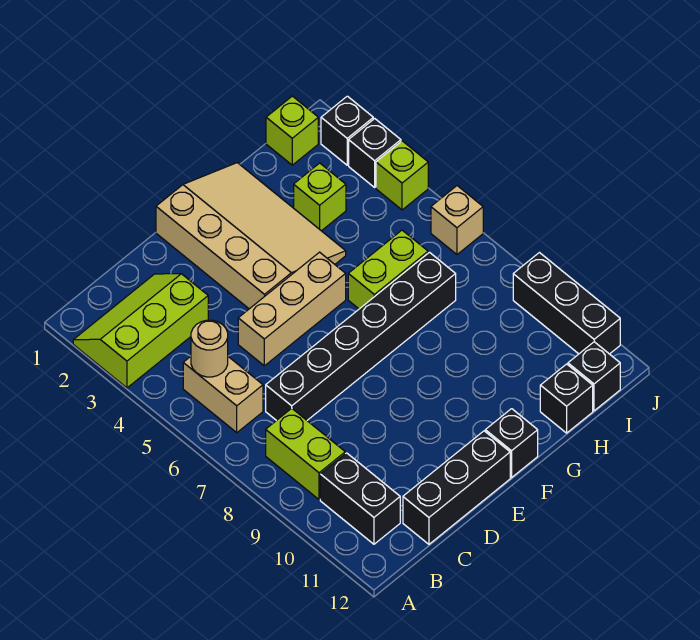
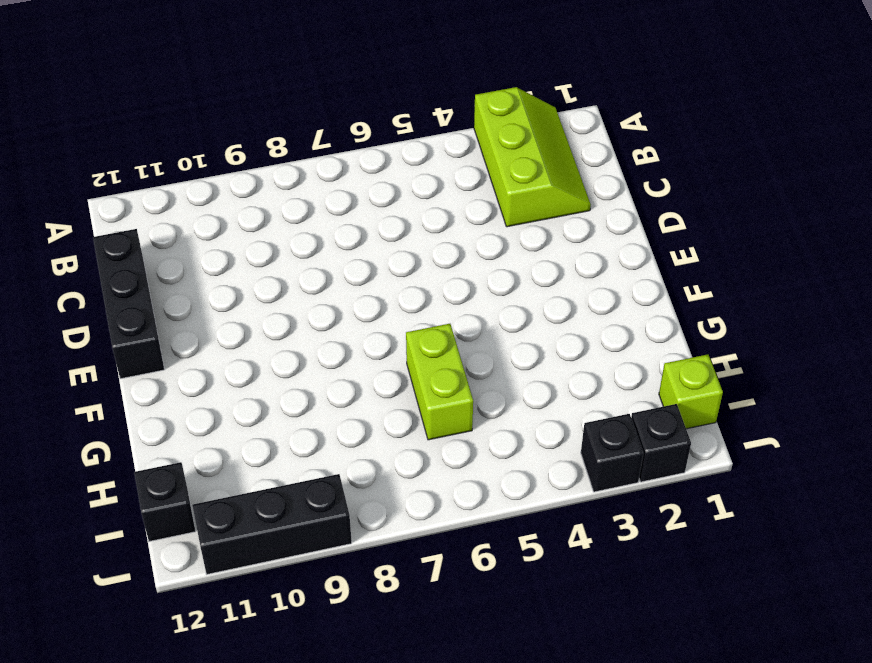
none -> tan brick B5:B6 level 1
none -> lime brick B8:B9 level 1
none -> black brick B10:B11 level 1

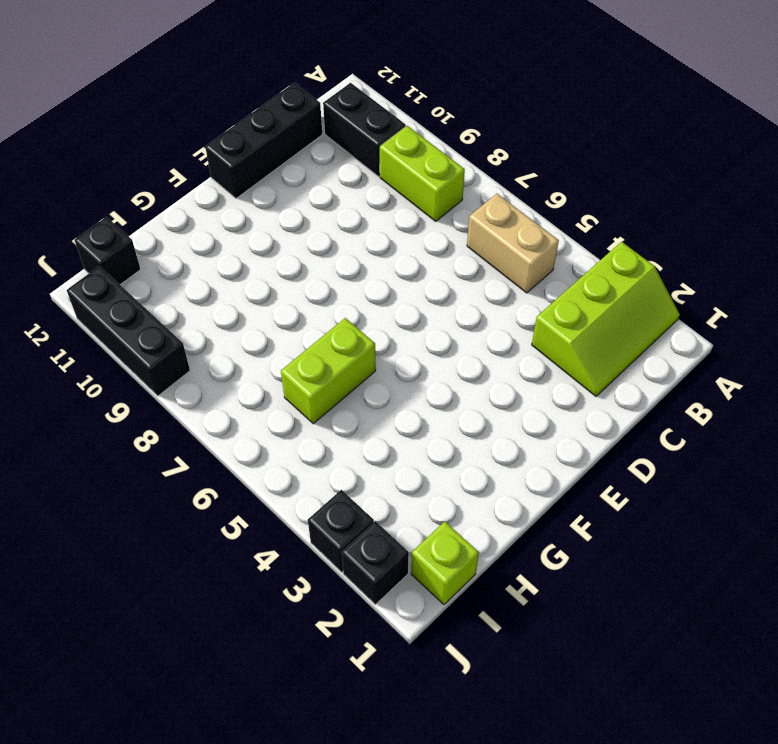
none -> black brick C7:H7 level 1
none -> tan brick D5:F5 level 1
none -> tan slope E1:G4 level 1 top E

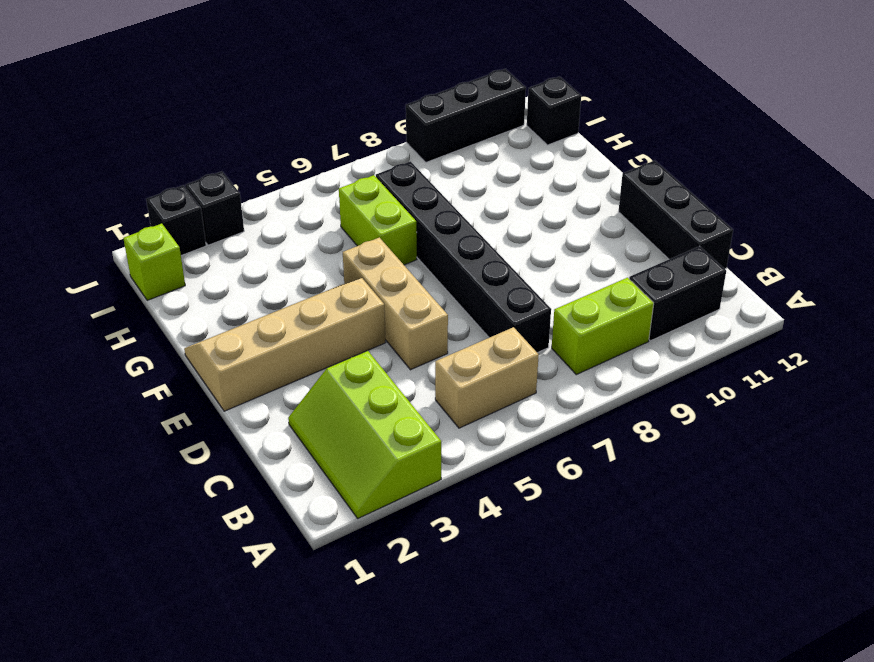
tan slope E1:F4 level 1 top E -> tan slope E1:G4 level 1 top E
none -> black brick F12 level 1
none -> lime brick H3 level 1
none -> black brick H12 level 1

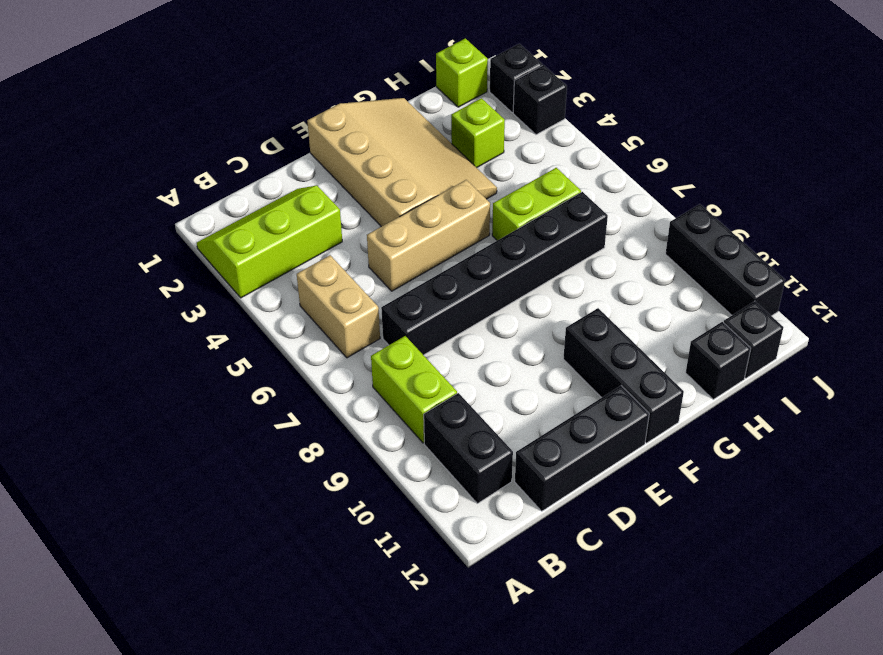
black brick F10:F12 level 1 -> black brick F12 level 1
none -> lime brick J4 level 1
none -> tan brick J6 level 1
none -> tan round brick B5 level 2

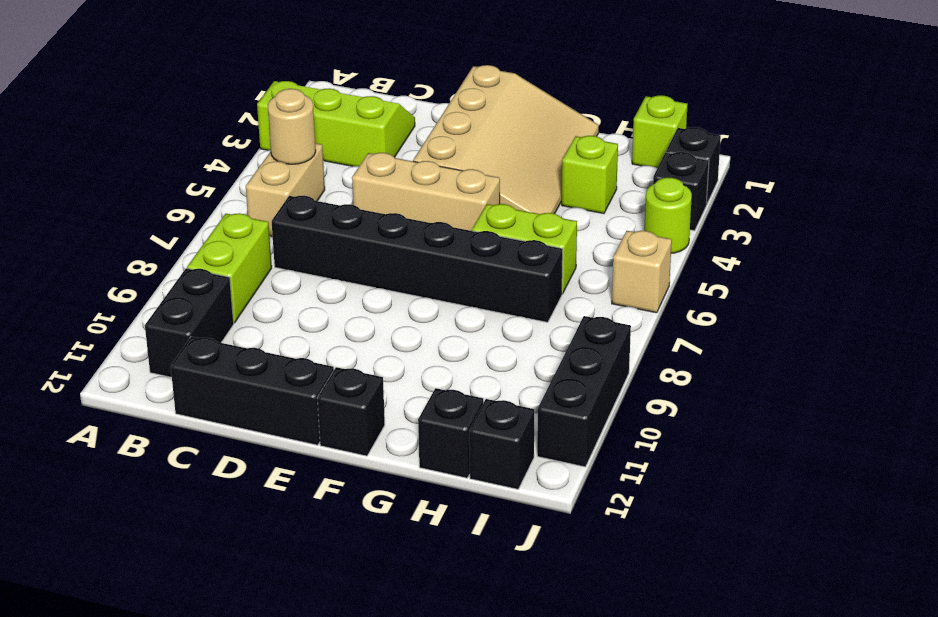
lime round brick J4 level 1 -> lime brick J4 level 1

